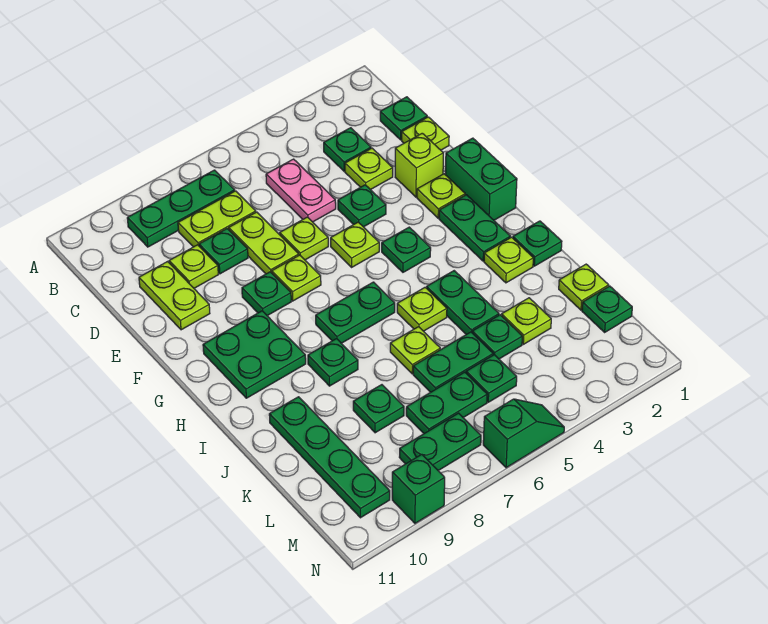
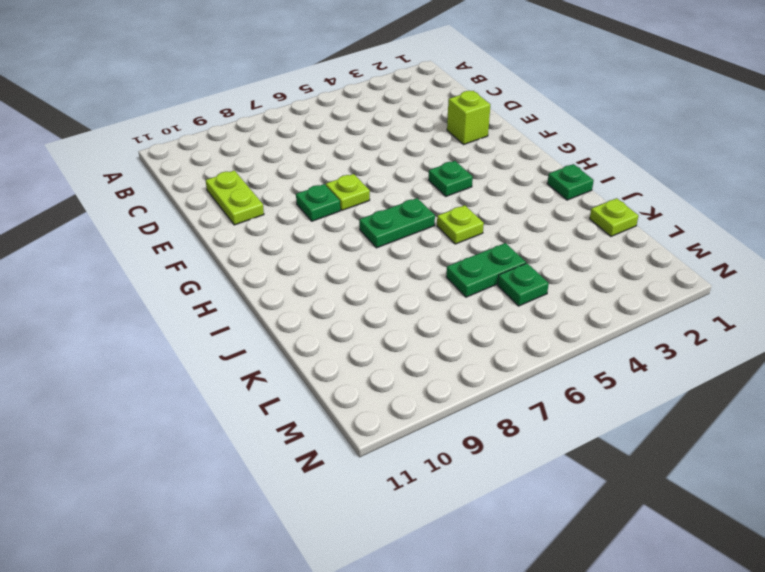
none -> green plate B7:B9 level 1
none -> green plate C1 level 1
none -> green plate C3 level 1
none -> pink plate C5:D5 level 1

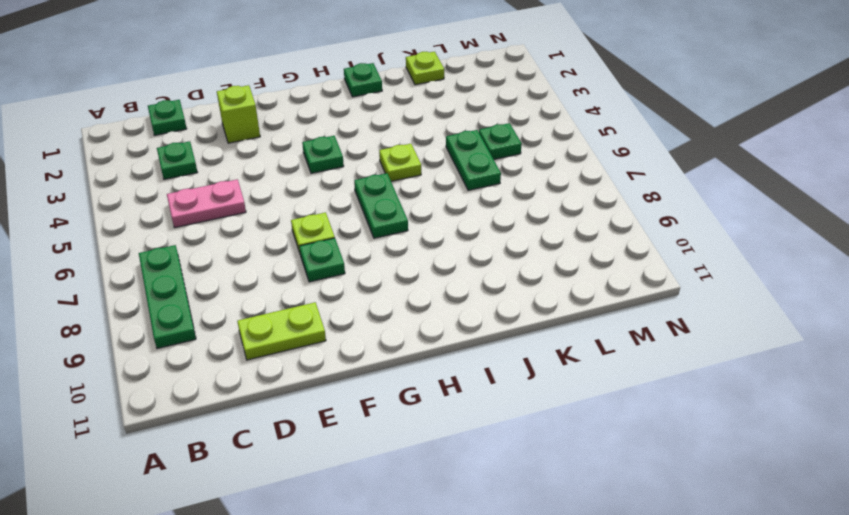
none -> lime plate C7:C8 level 1
none -> lime plate D1 level 1
none -> lime plate D3 level 1
none -> lime plate D7:E7 level 1

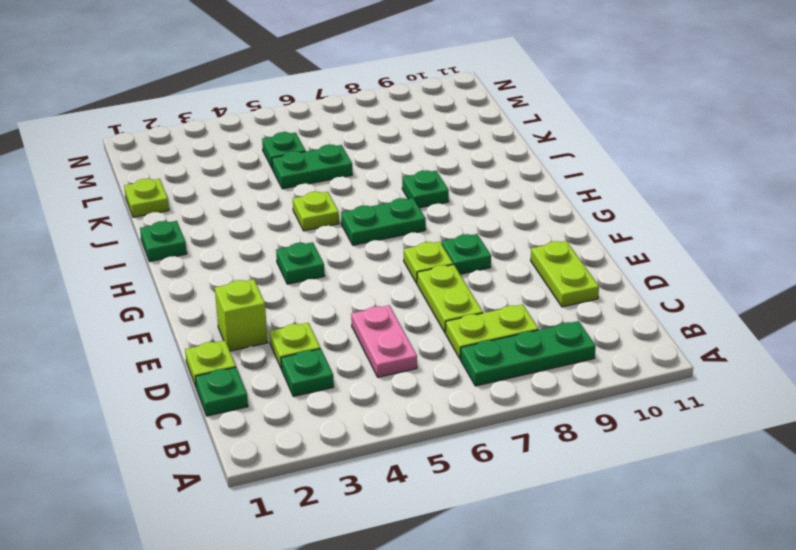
none -> green plate D8 level 1
none -> lime plate D9 level 1
none -> green plate E4 level 1
none -> lime plate E6 level 1

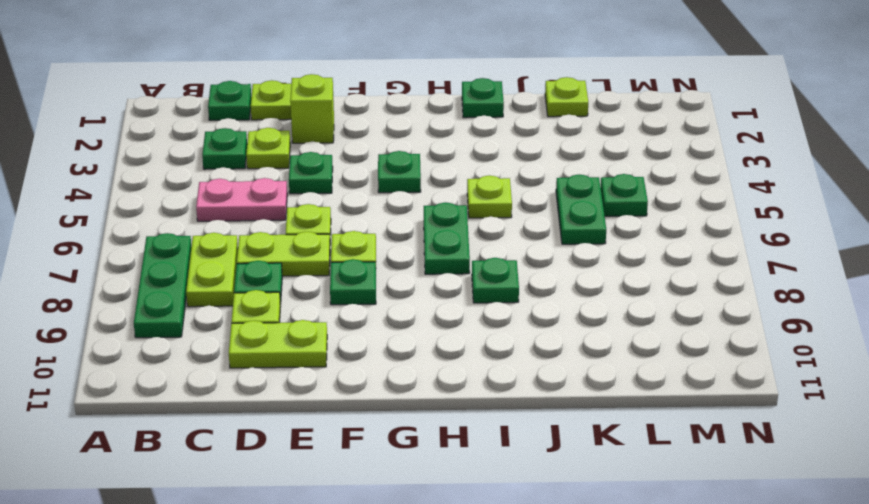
none -> green brick F1:G1 level 1
none -> lime plate F2 level 1
none -> lime plate F5 level 1
none -> green plate G2:H2 level 1

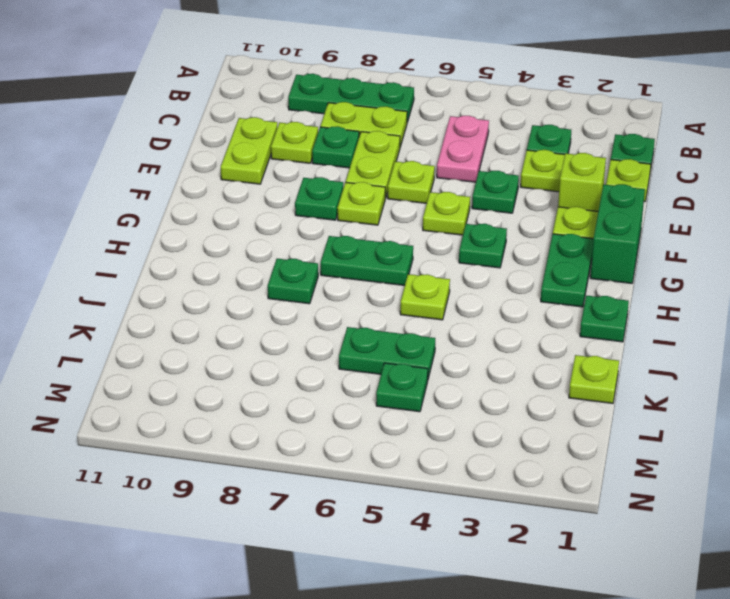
none -> green plate G9:H10 level 1
none -> lime plate I2 level 1
none -> green plate I4:J4 level 1
none -> lime plate J6 level 1

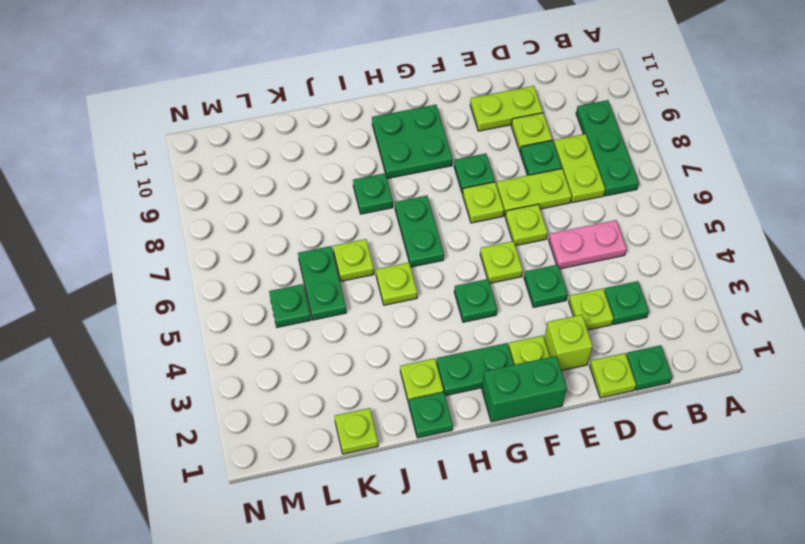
none -> green plate I4:J4 level 1
none -> green plate J10:M10 level 1
none -> lime plate K3 level 1
none -> green plate K4 level 1

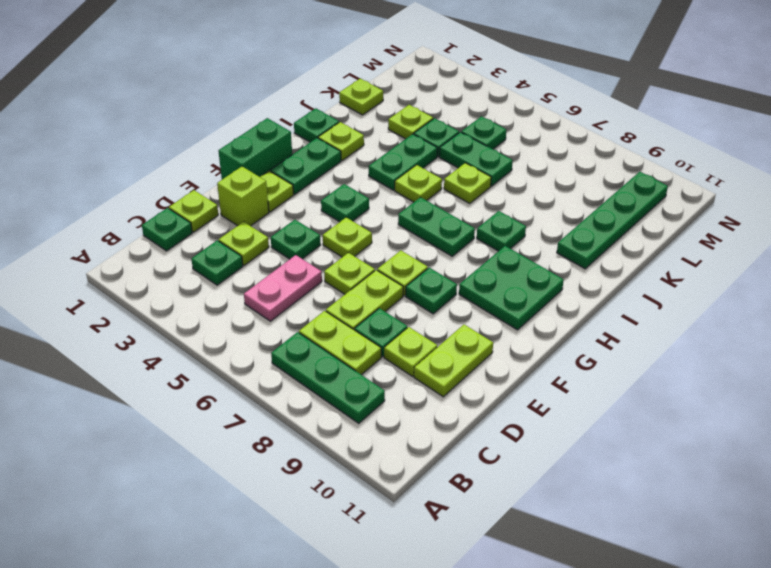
none -> green plate K8 level 1
none -> green plate L1 level 1
none -> green plate L6:L7 level 1
none -> green plate M7:M8 level 1

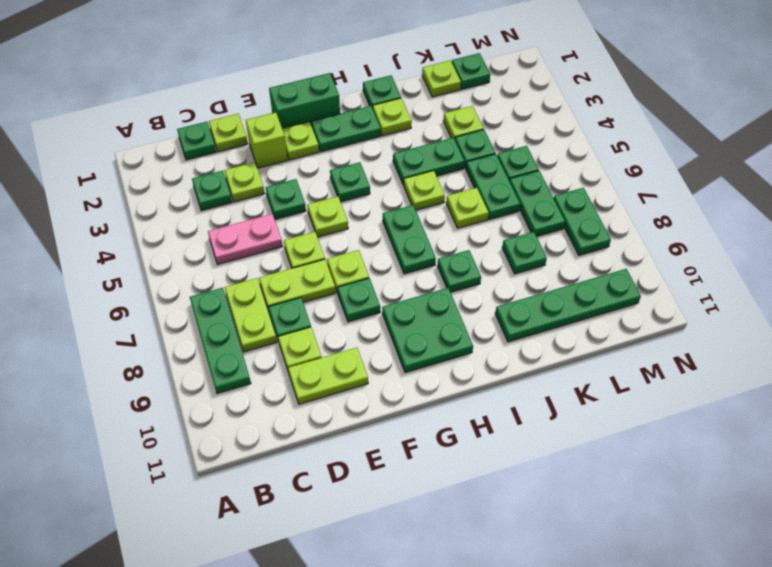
none -> green slope N5:N6 level 1 top 6
none -> green brick N9 level 1

